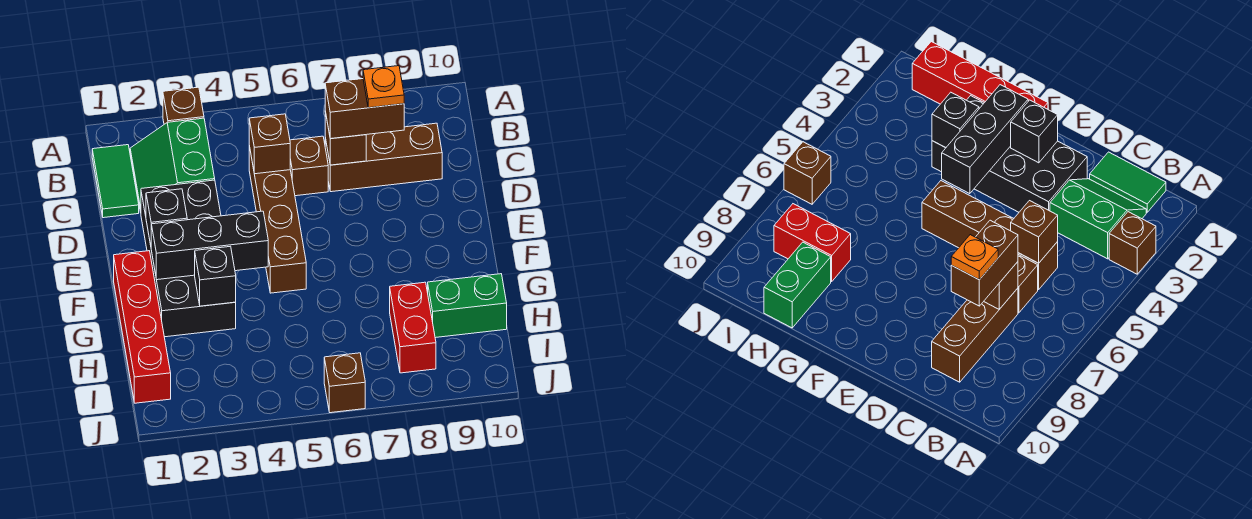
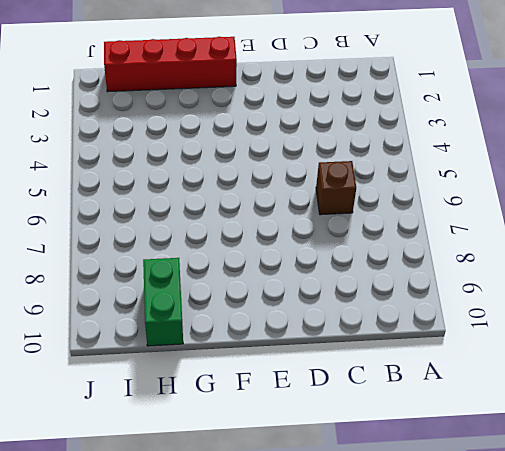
none -> brown brick A3 level 1
none -> green tile B1:C1 level 1
none -> green slope B2:C3 level 1 top 3

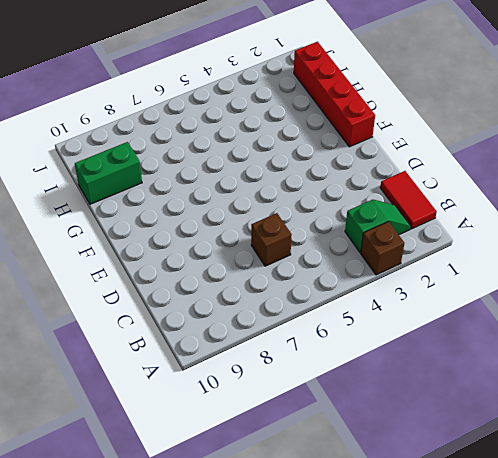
red tile B1:C1 level 1 -> green tile B1:C1 level 1
green slope B2:B3 level 1 top 3 -> green slope B2:C3 level 1 top 3
none -> brown brick C5:F5 level 1
none -> brown brick C7:C9 level 1
none -> black brick D2:G3 level 1

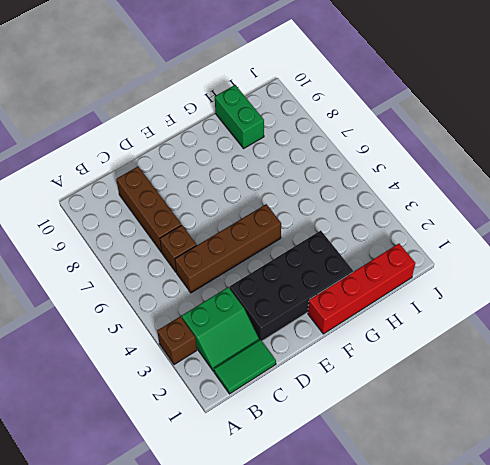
none -> red brick H8:I8 level 1
none -> brown brick J6 level 1
none -> brown brick C5 level 2

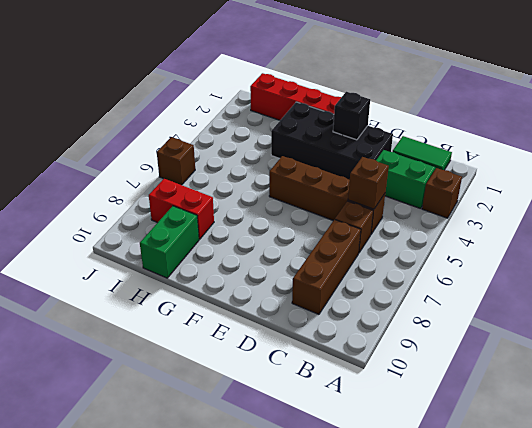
none -> brown brick C7 level 2
none -> black brick F2:F4 level 2
none -> black brick G3 level 2

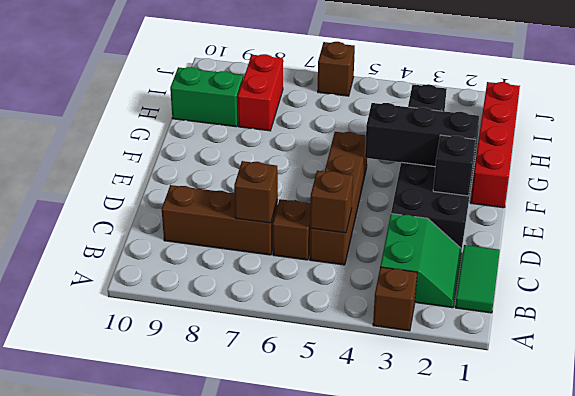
none -> brown brick C7:C8 level 3
none -> orange plate C8 level 4

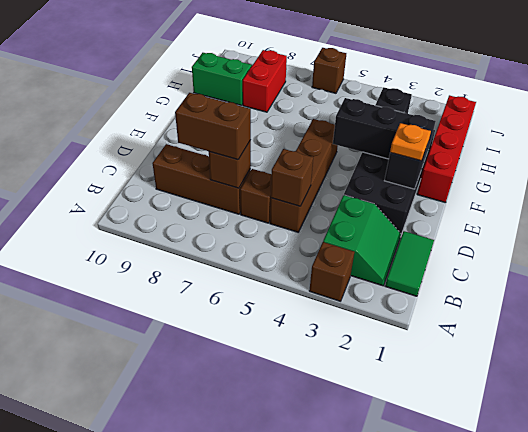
orange plate E2 level 3 -> orange plate C8 level 4

